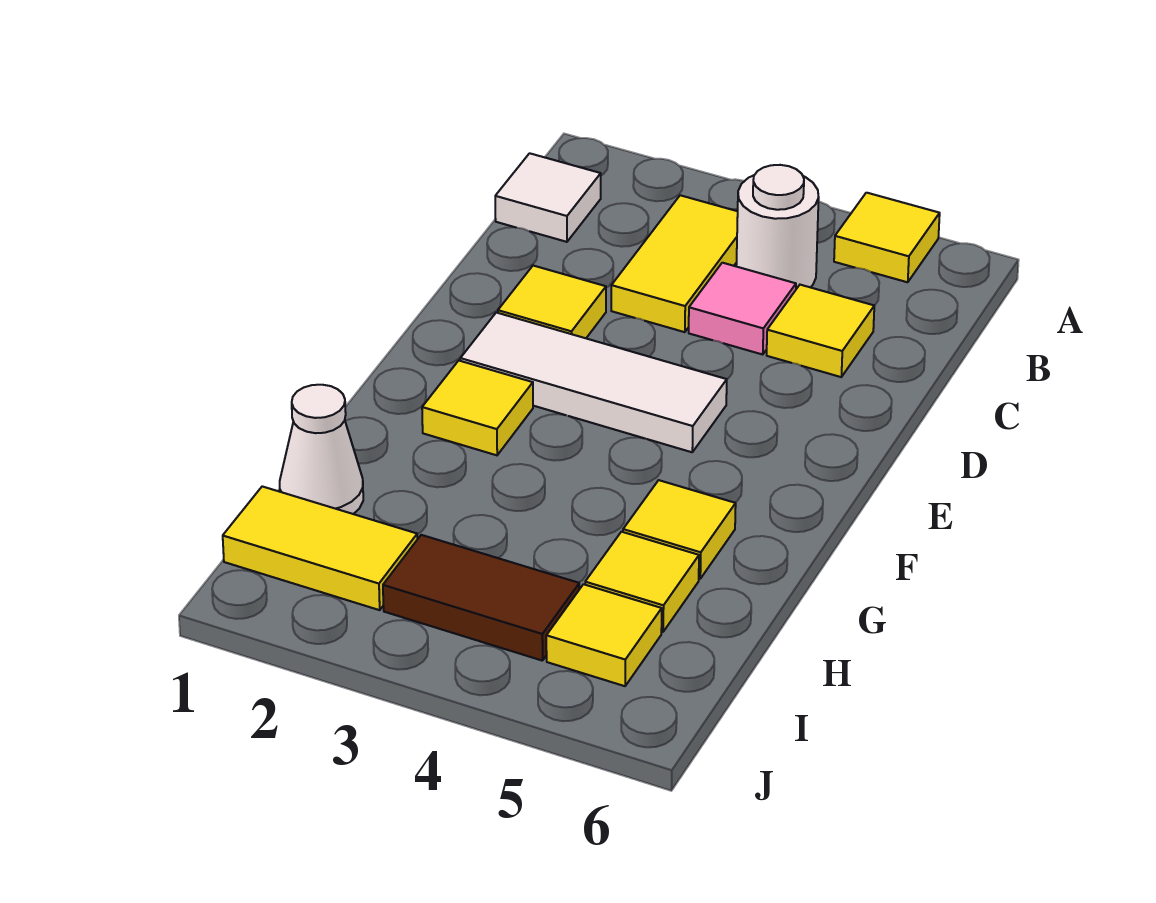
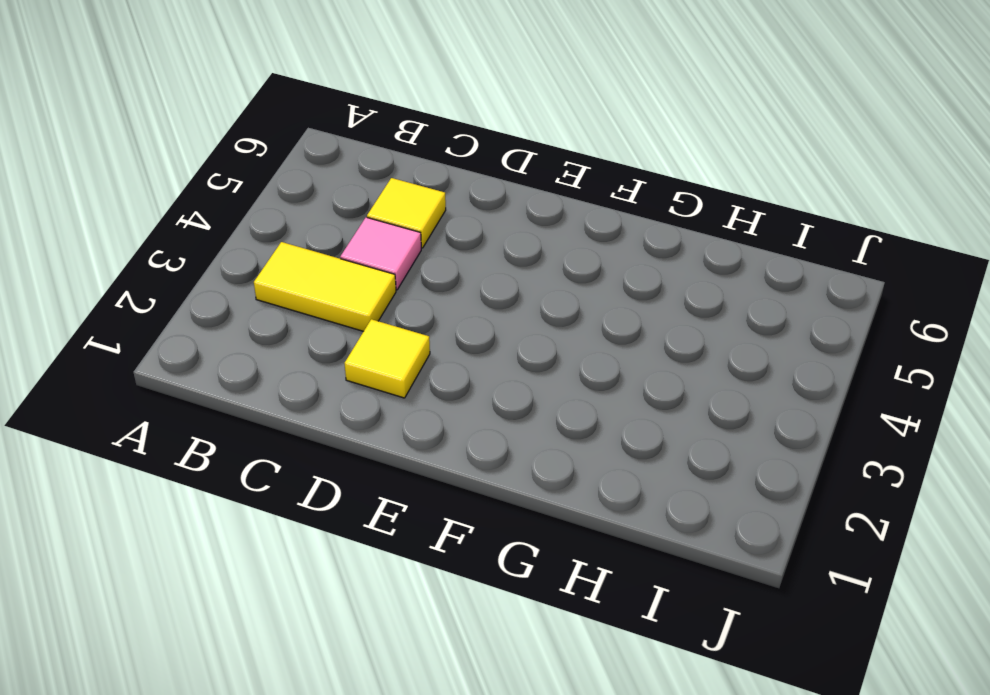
none -> yellow tile A5 level 1
none -> white tile B1 level 1
none -> white round brick B4 level 1

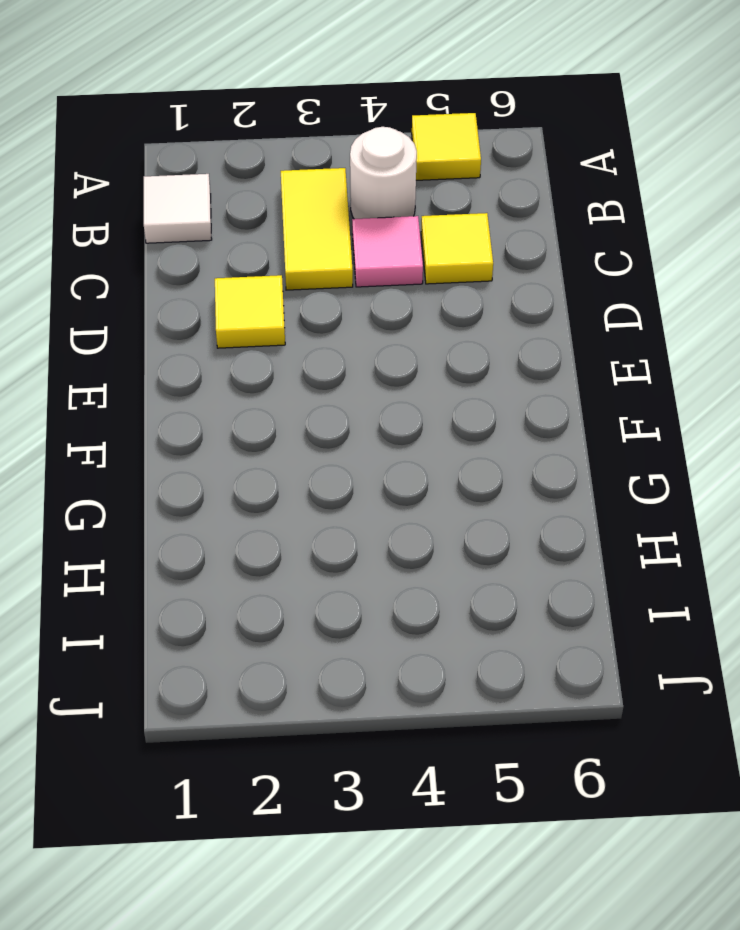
none -> white tile E2:E4 level 1
none -> yellow tile F2 level 1
none -> yellow tile G5 level 1

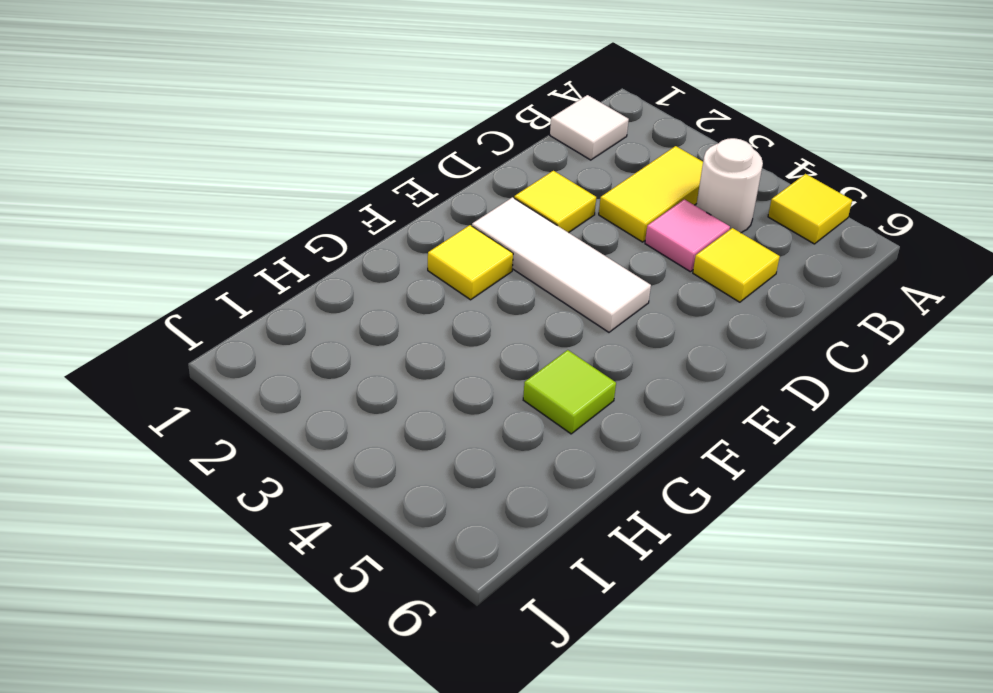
lime tile G5 level 1 -> yellow tile G5 level 1
none -> white cone H1 level 1
none -> yellow tile H5 level 1
none -> yellow tile I1:I2 level 1

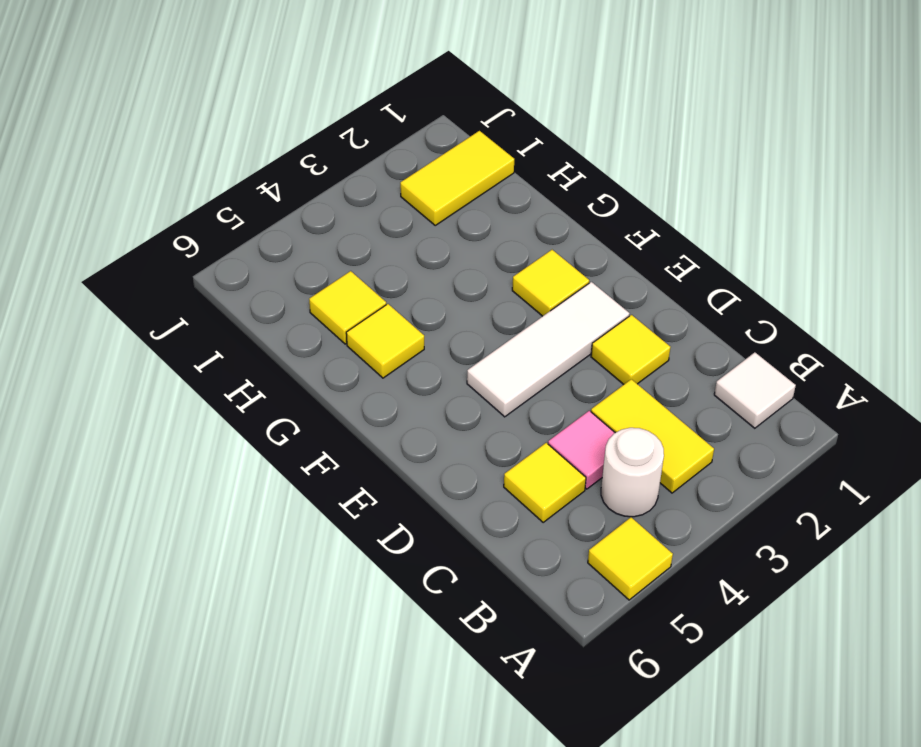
none -> white cone H1 level 1
none -> brown tile I3:I4 level 1
none -> yellow tile I5 level 1

